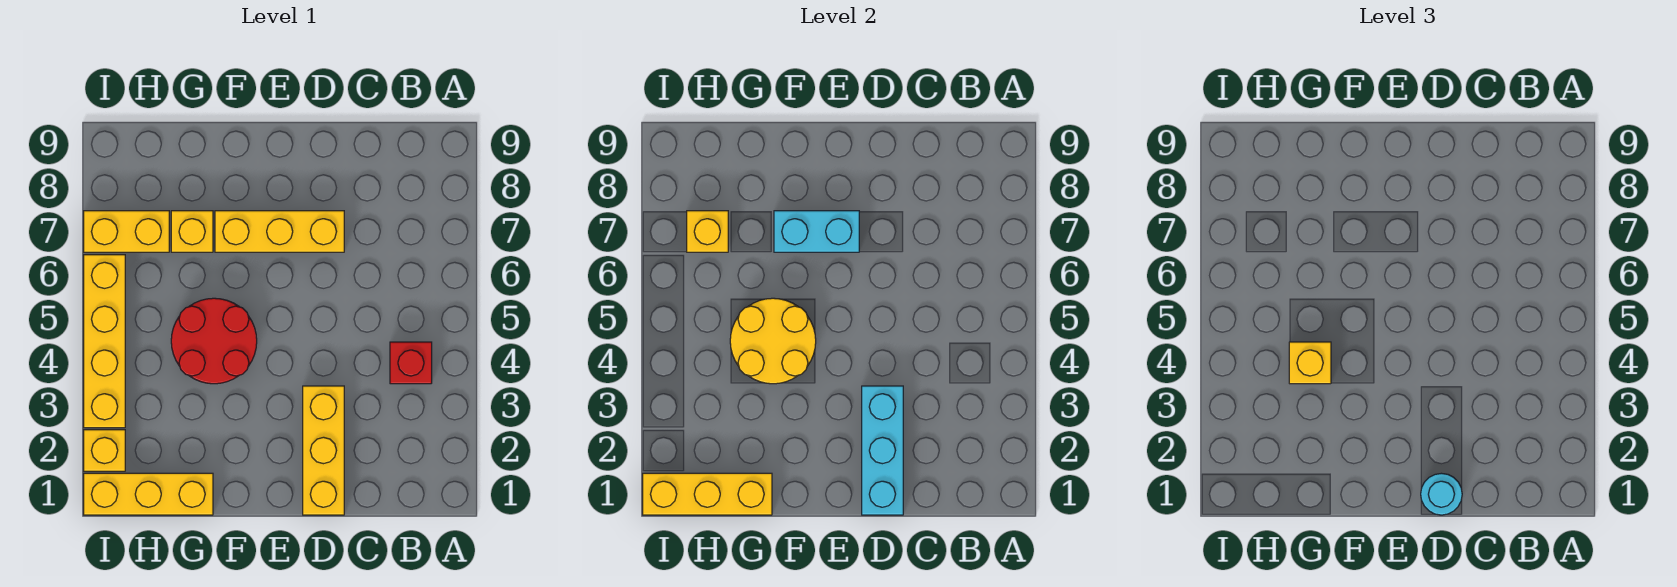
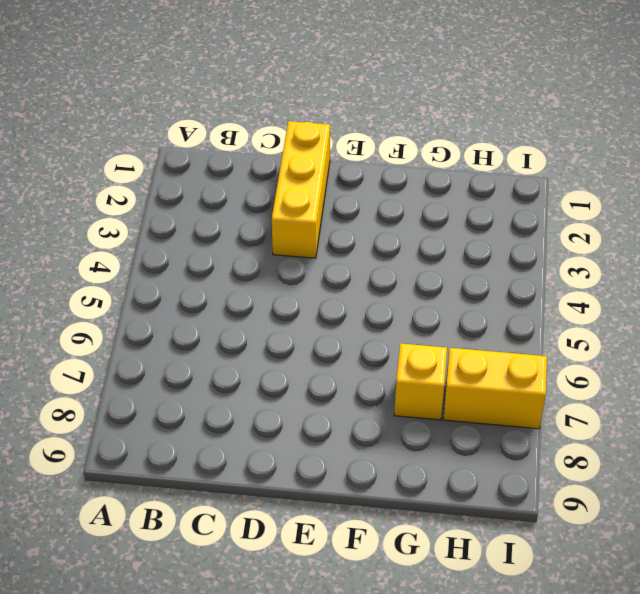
none -> red brick B4 level 1
none -> yellow brick D7:F7 level 1
none -> red round brick F4:G5 level 1

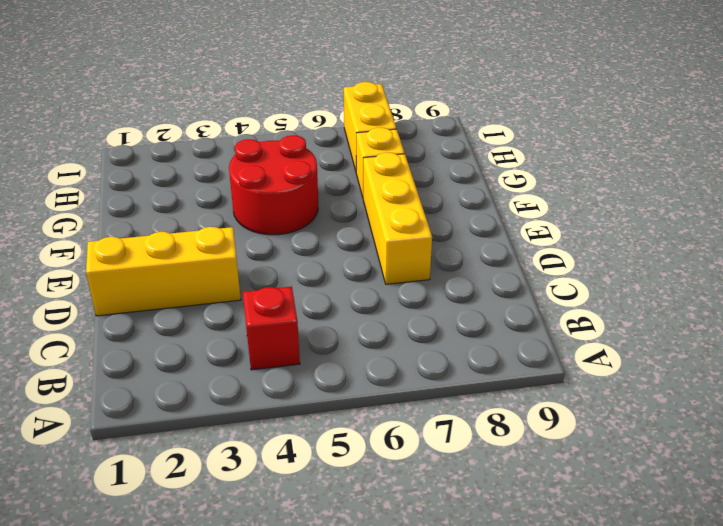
none -> yellow brick G1:I1 level 1
none -> yellow brick I2 level 1
none -> yellow brick I3:I6 level 1

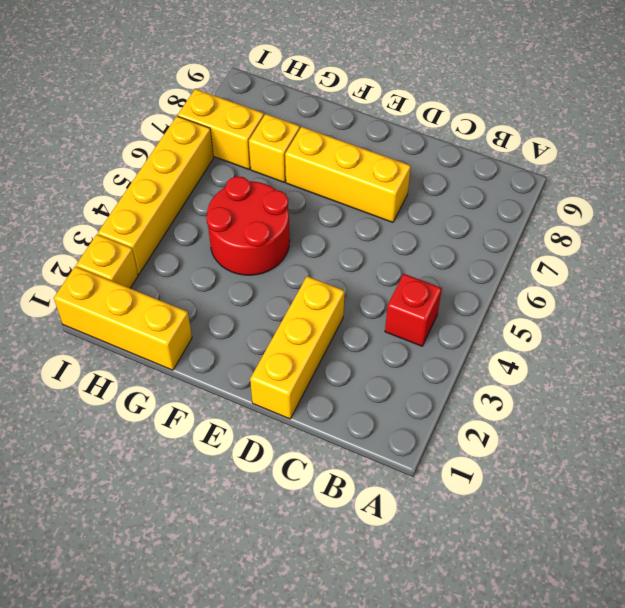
none -> cyan brick D1:D3 level 2
none -> cyan brick E7:F7 level 2
none -> yellow round brick F4:G5 level 2

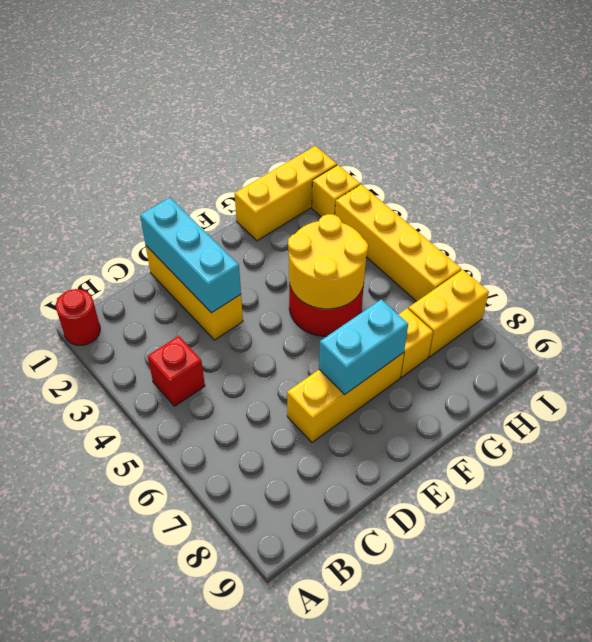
red round brick A1 level 1 -> none
none -> yellow brick G1:I1 level 2
none -> yellow brick H7 level 2
none -> cyan round brick D1 level 3

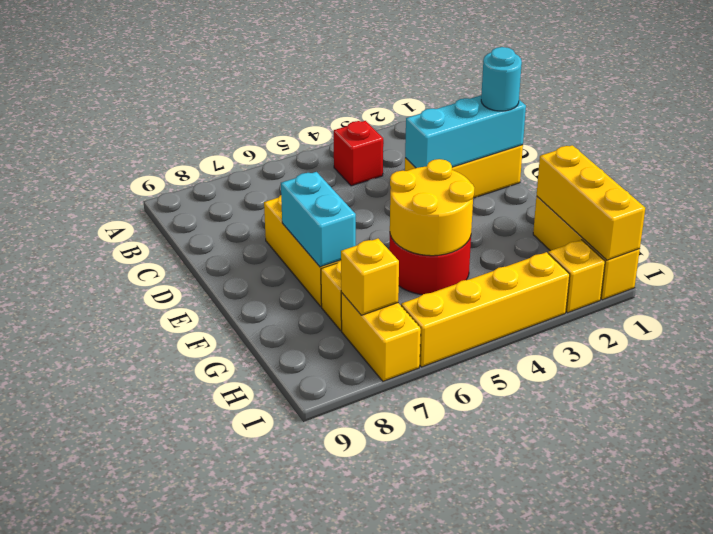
none -> yellow brick G4 level 3

